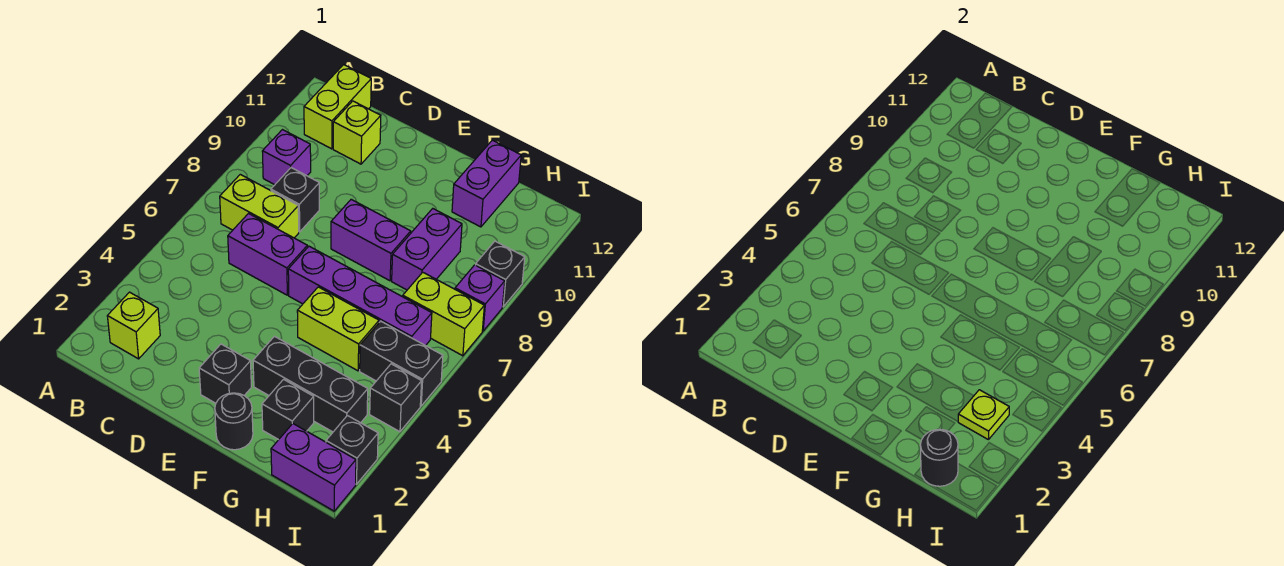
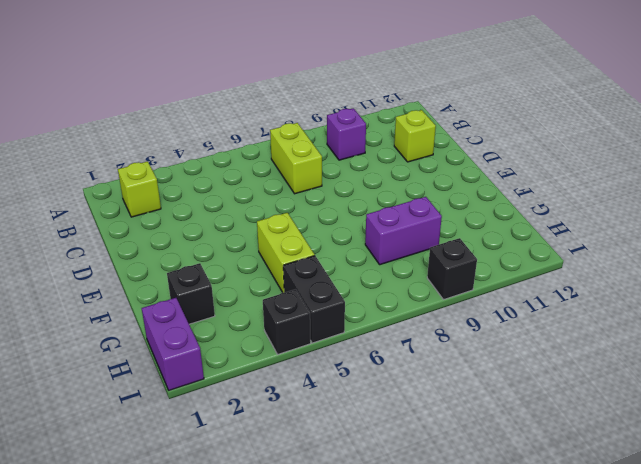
none -> lime brick B11:B12 level 1
none -> purple brick C6:D6 level 1
none -> black brick C8 level 1

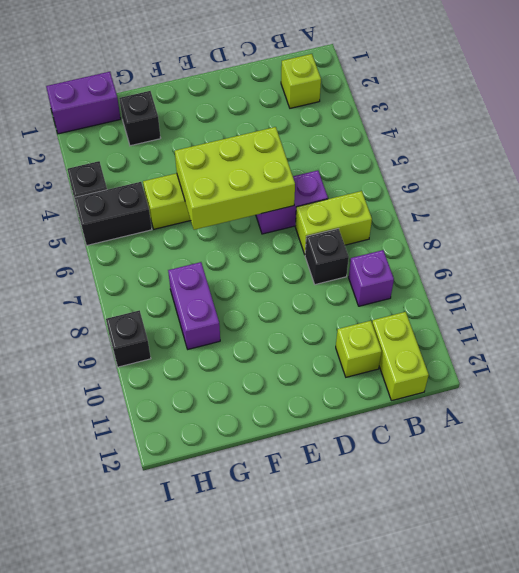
lime brick D5:F6 level 2 -> none
none -> black brick E2 level 1
none -> purple brick E6:H6 level 1
none -> purple brick E8:F8 level 1

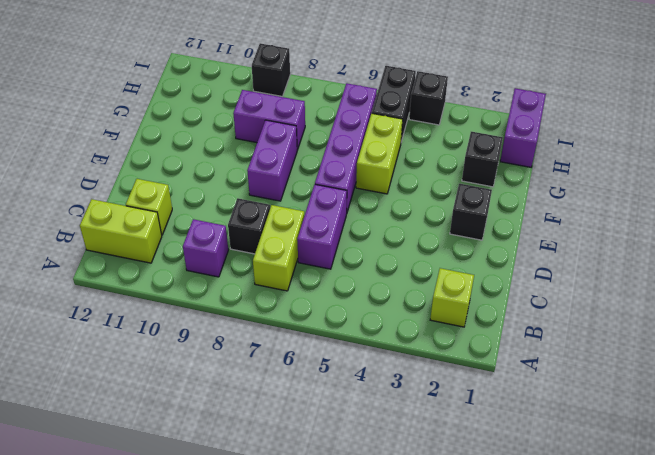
none -> black round brick F1 level 1
none -> black brick F3:H3 level 1
none -> purple brick G11:G12 level 1

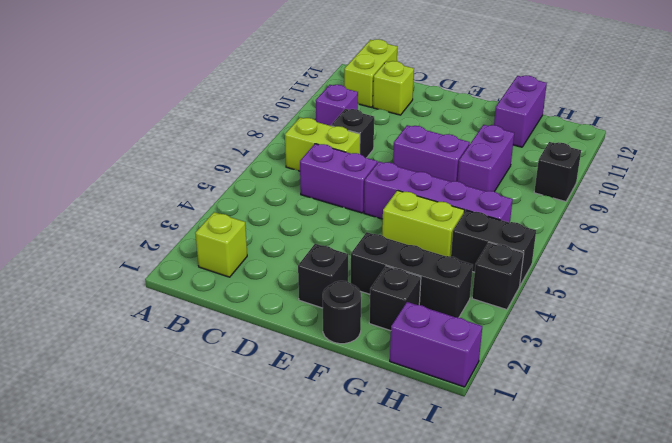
none -> lime brick H7:I7 level 1
none -> black brick I2 level 1
none -> purple brick I8 level 1

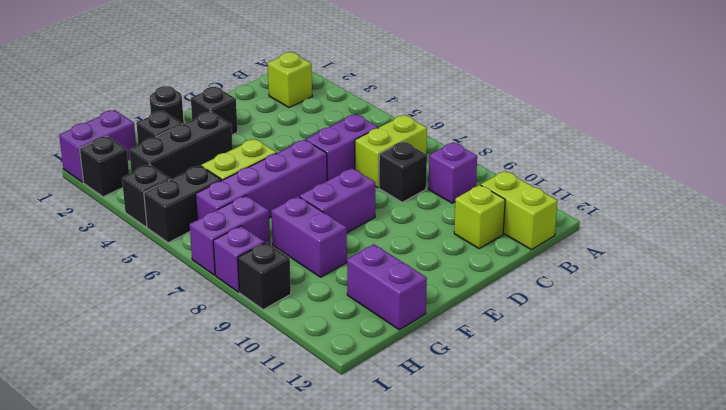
purple brick H7:I7 level 1 -> lime brick H7:I7 level 1
none -> black round brick H1 level 2
none -> lime plate H3 level 2

